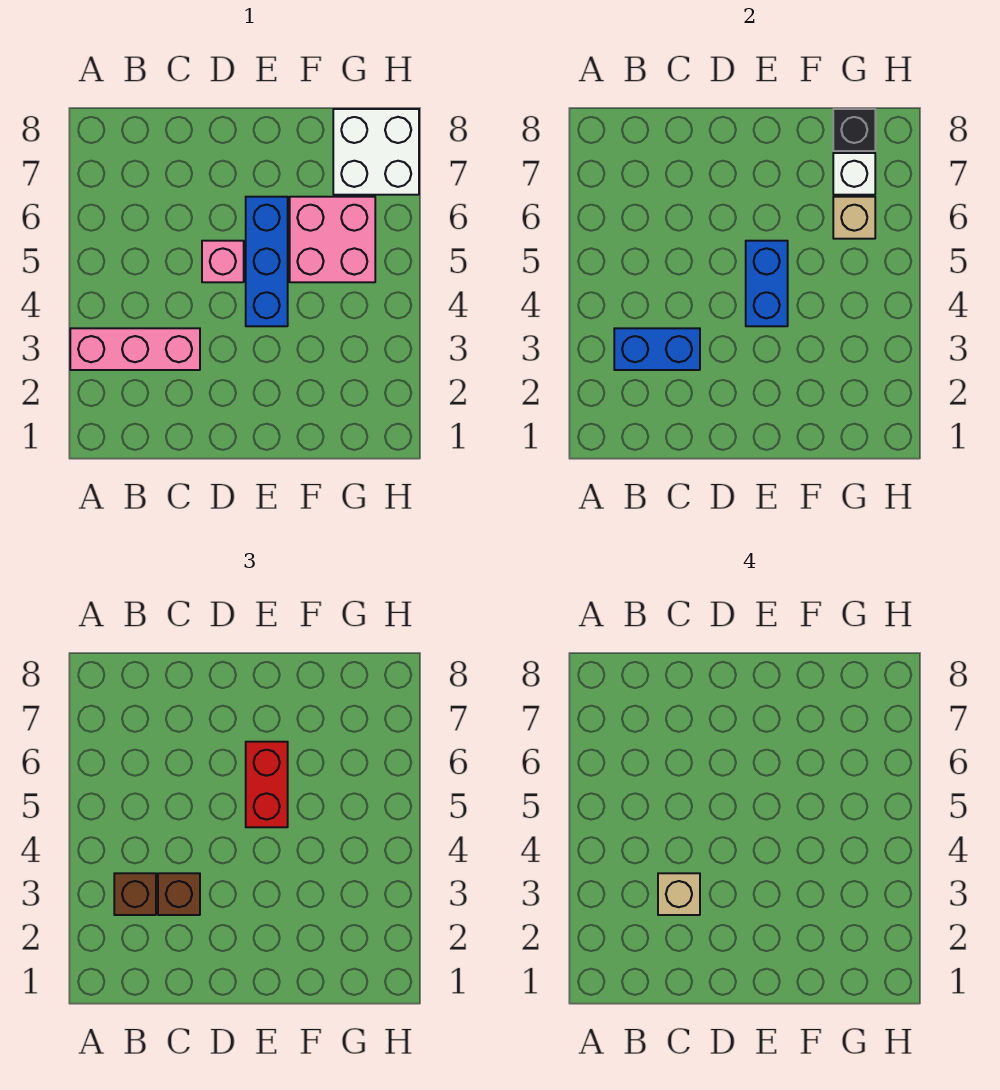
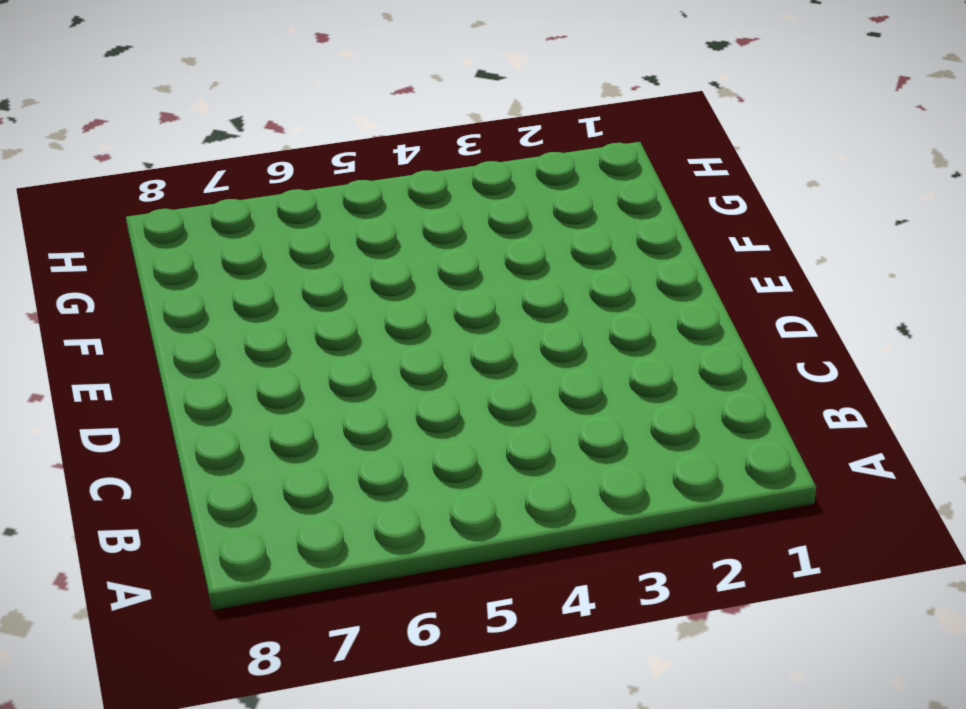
none -> pink brick A3:C3 level 1
none -> pink brick D5 level 1
none -> blue brick E4:E6 level 1

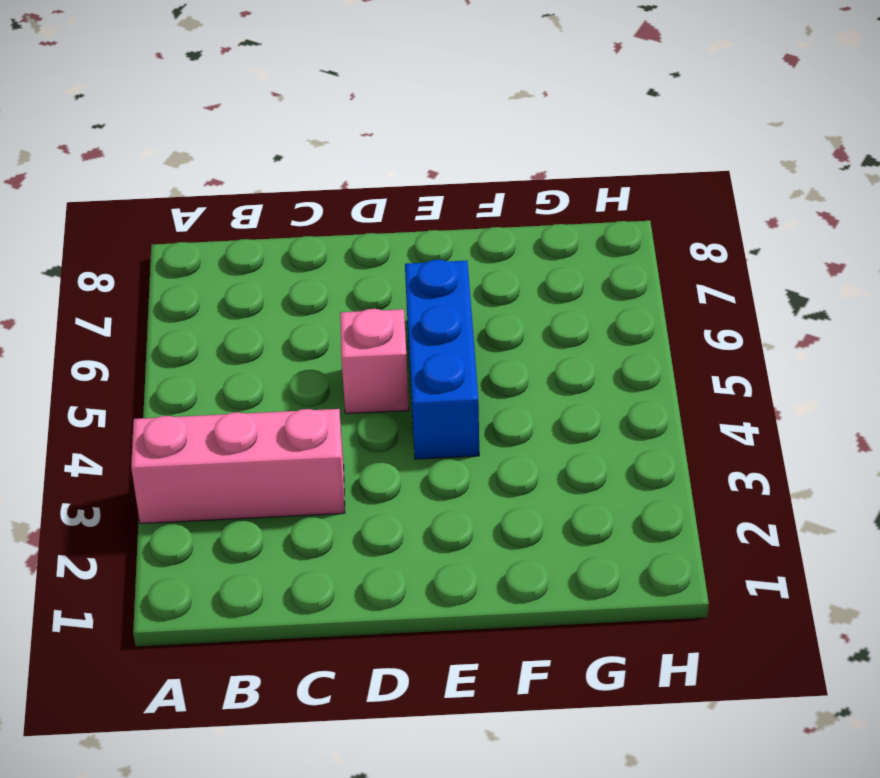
none -> pink brick F5:G6 level 1
none -> white brick G7:H8 level 1
none -> blue brick B3:C3 level 2

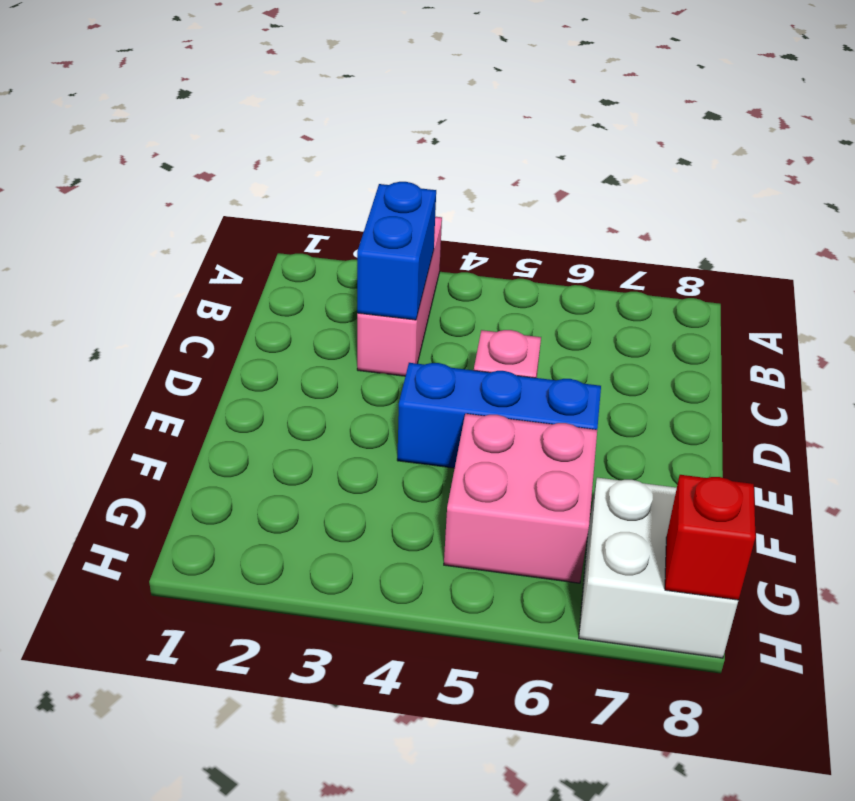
red brick H8 level 2 -> none
none -> blue brick E4:E5 level 2
none -> tan brick G6 level 2
none -> white brick G7 level 2

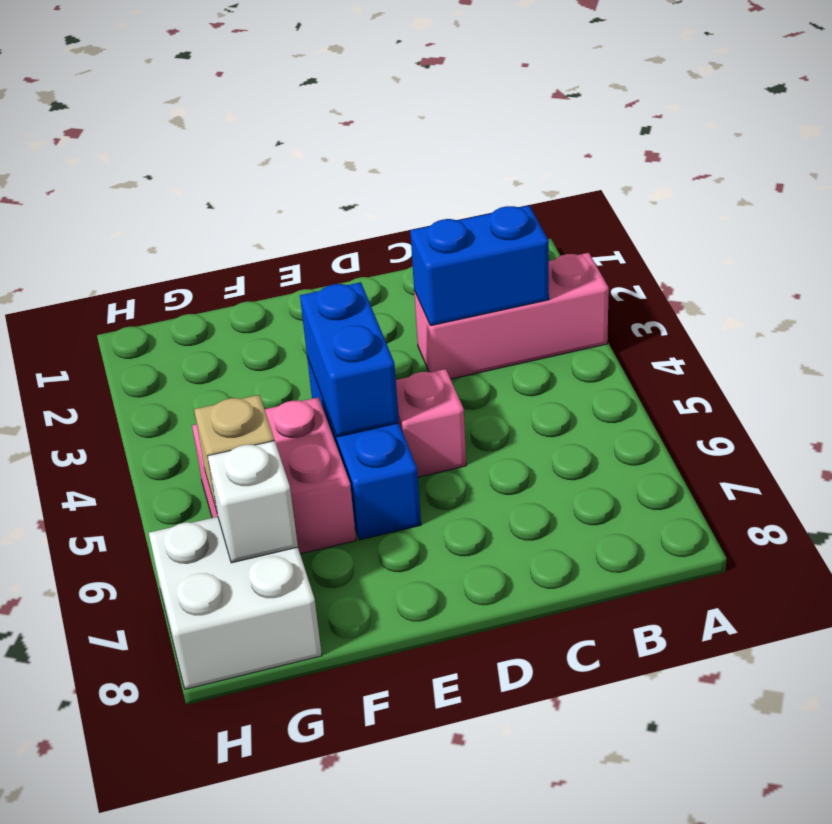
none -> black brick G8 level 2
none -> brown brick B3 level 3
none -> brown brick C3 level 3

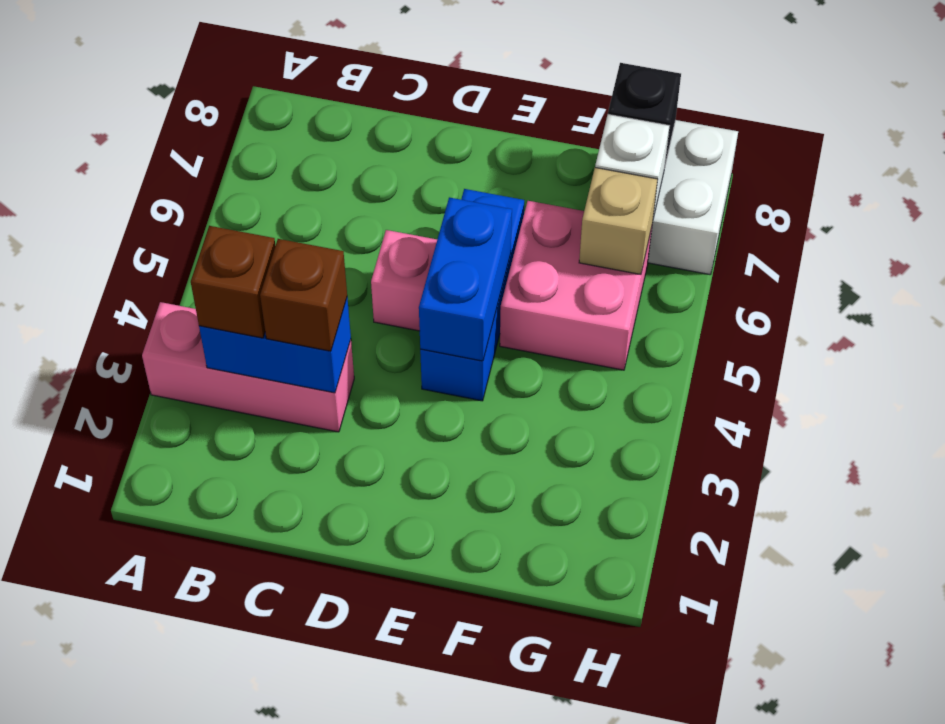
none -> red brick E5:E6 level 3
none -> tan brick C3 level 4

